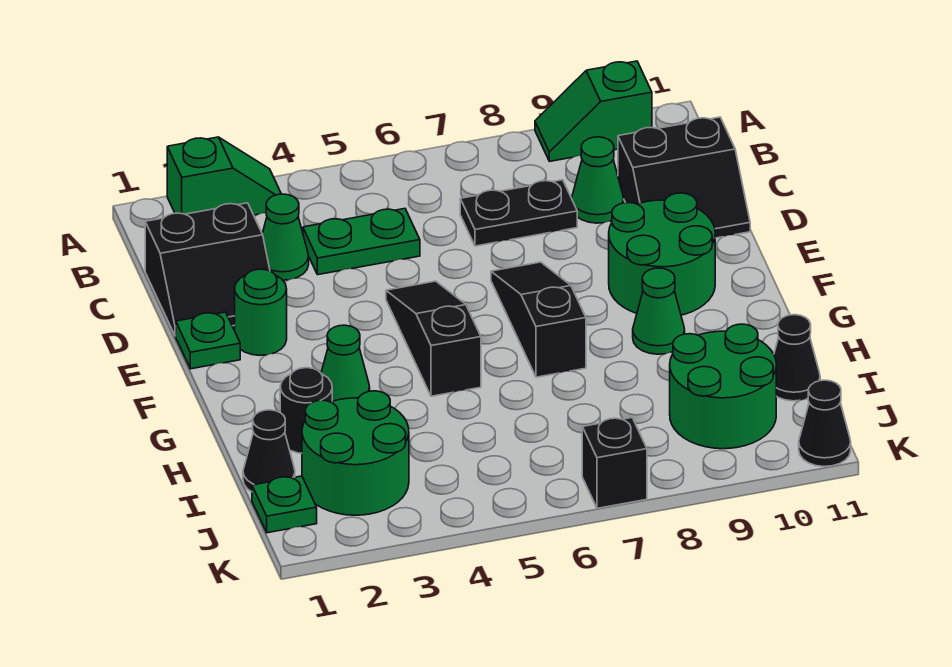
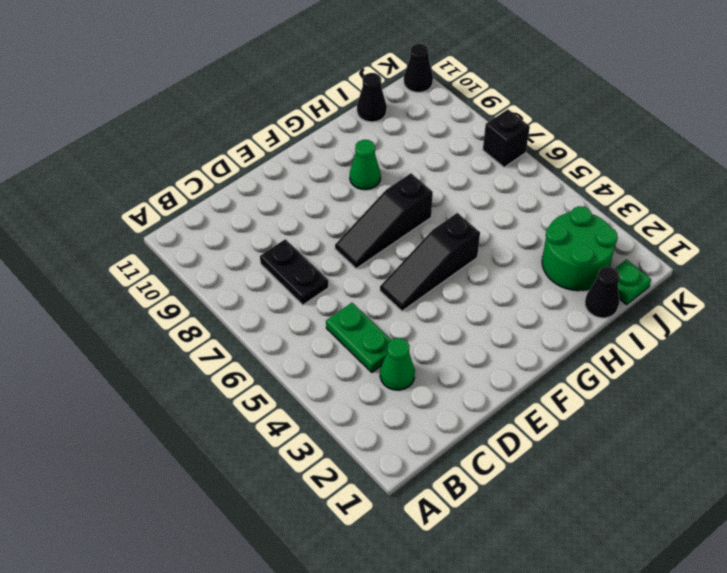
none -> green slope A2:A3 level 1 top 2
none -> green slope A9:A10 level 1 top 10
none -> black slope C1:D2 level 1 top C

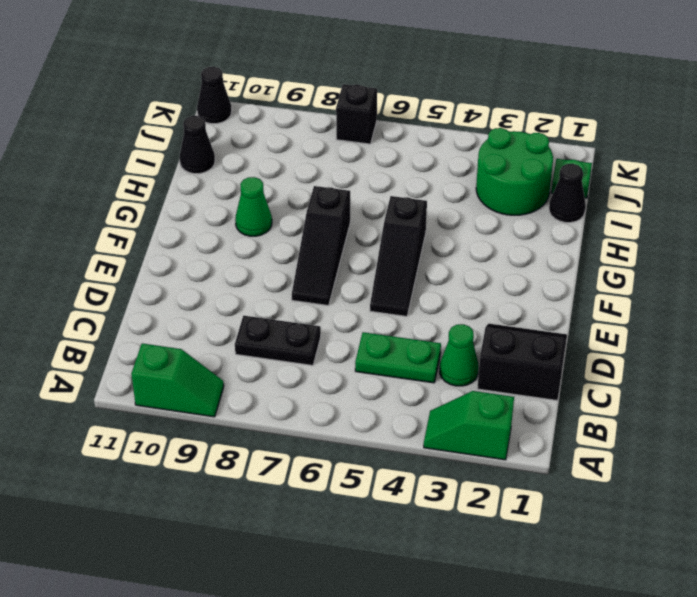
none -> green cone C9 level 1
none -> black slope C10:D11 level 1 top C
none -> green plate E1 level 1

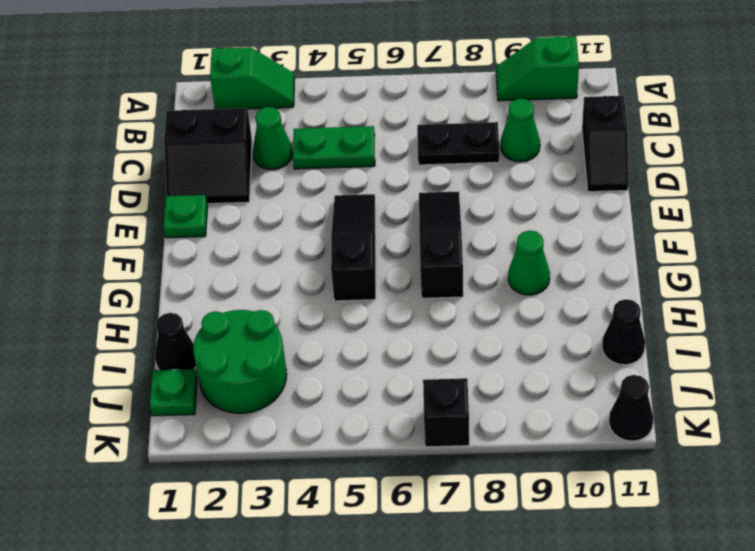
black slope C11:D11 level 1 top C -> black slope C10:D11 level 1 top C
none -> green round brick E2 level 1
none -> green round brick E9:F10 level 1
none -> green cone G3 level 1

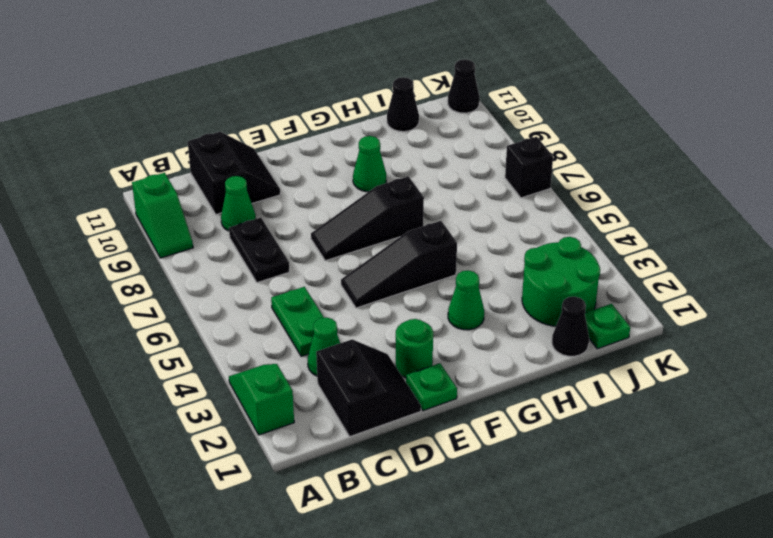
none -> green round brick E9:F10 level 1
none -> black round brick H2 level 1
none -> green round brick I9:J10 level 1

